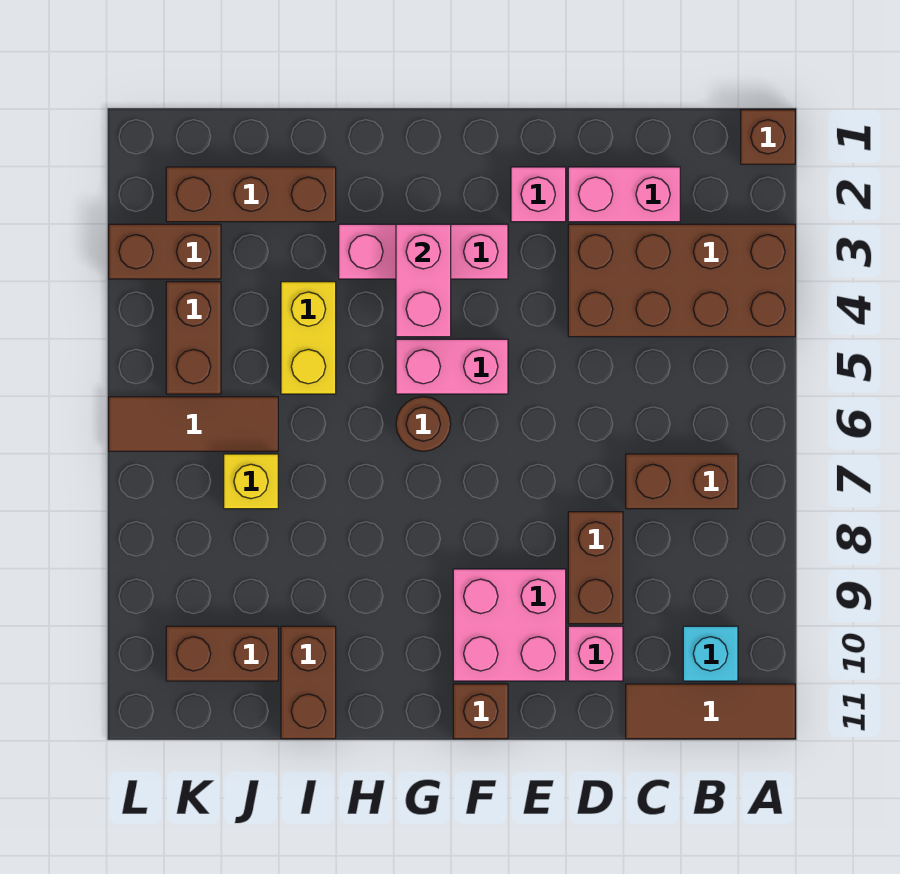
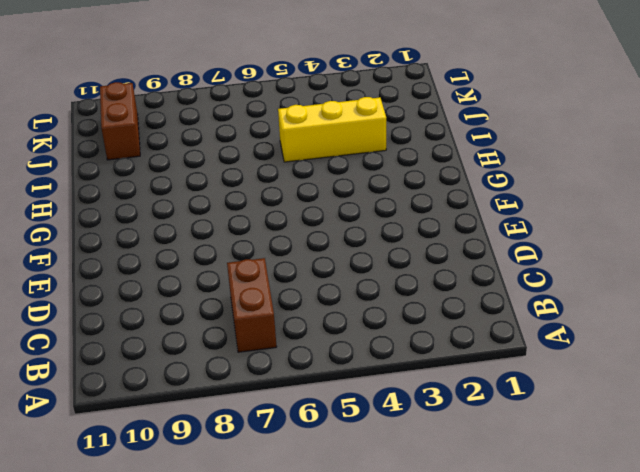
yellow brick I3:I5 level 1 -> yellow brick I4:I5 level 1
none -> brown brick A1 level 1
none -> brown brick A3:D4 level 1
none -> brown tile A11:C11 level 1

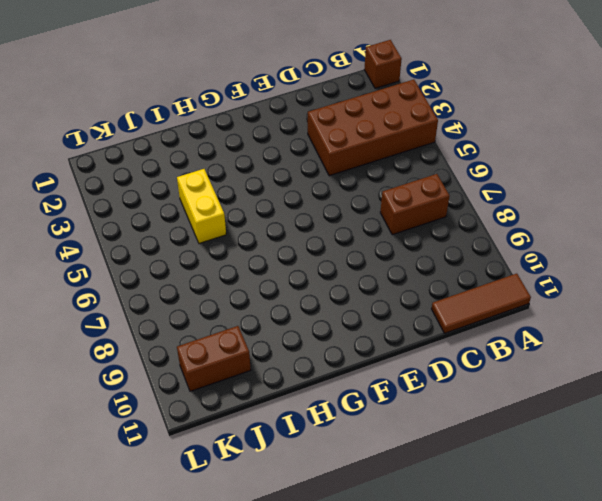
none -> cyan brick B10 level 1
none -> pink brick C2:D2 level 1
none -> brown brick D8:D9 level 1

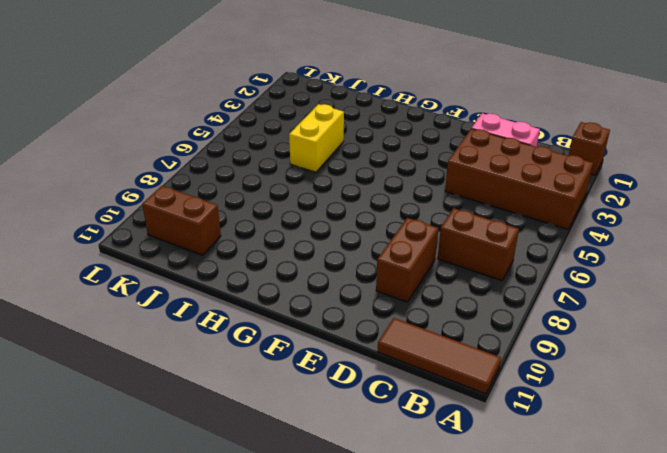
none -> cyan brick B10 level 1
none -> pink brick D10 level 1
none -> pink brick E2 level 1

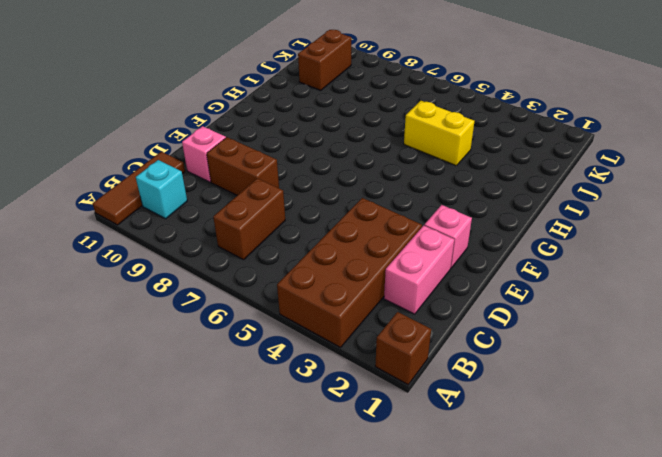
none -> pink brick E9:F10 level 1
none -> pink brick F3:H3 level 1
none -> pink brick F5:G5 level 1

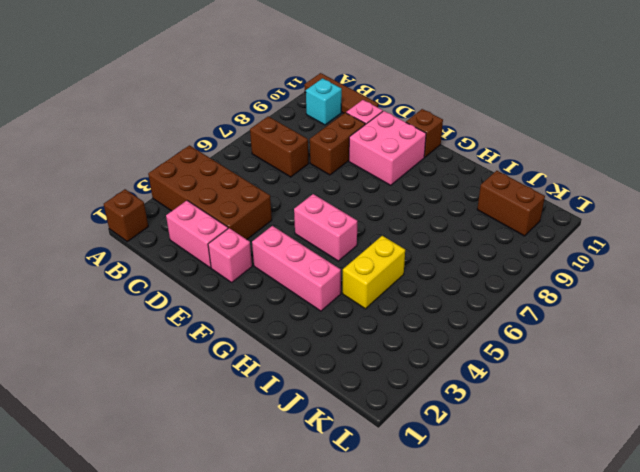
none -> brown round brick G6 level 1
none -> brown brick I2:K2 level 1
none -> brown brick I10:I11 level 1

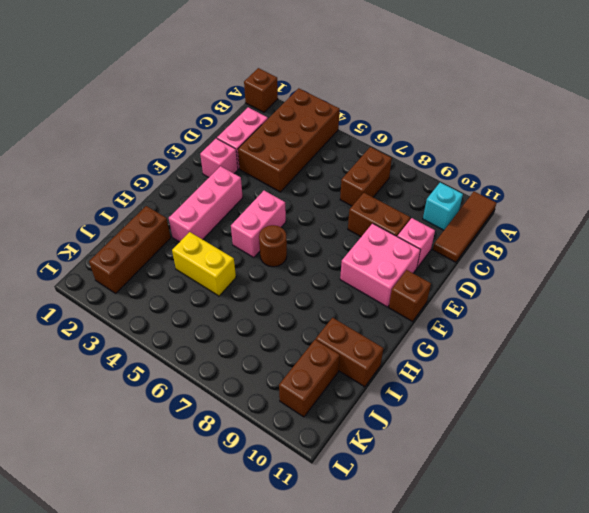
none -> brown tile J6:L6 level 1
none -> yellow brick J7 level 1
none -> brown brick K3:L3 level 1

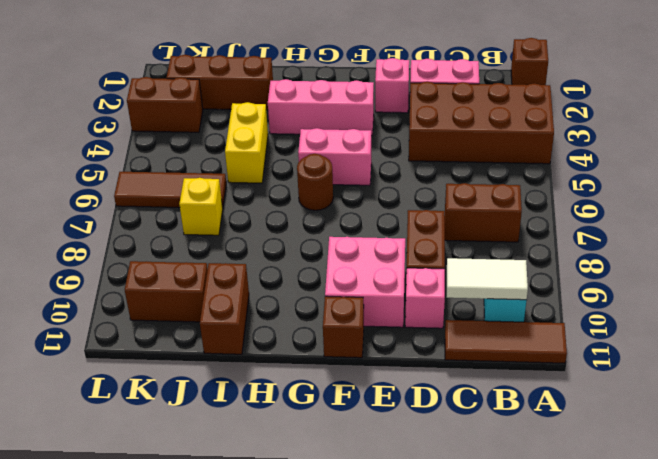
white tile B10:C10 level 2 -> none
none -> brown brick K4:K5 level 1
none -> pink brick G3:G4 level 2

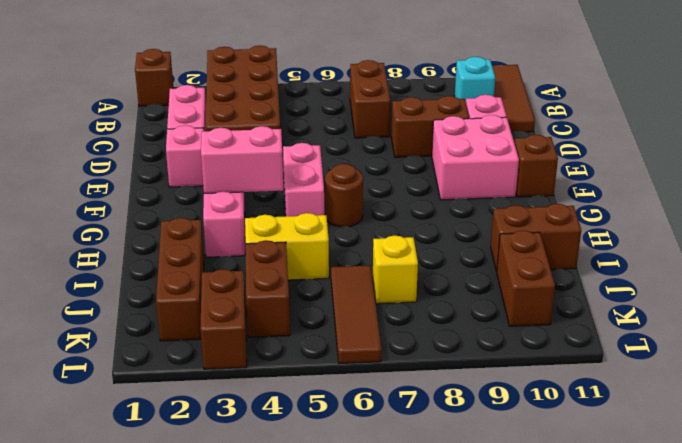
brown brick J4:K4 level 1 -> brown brick K4:K5 level 1

